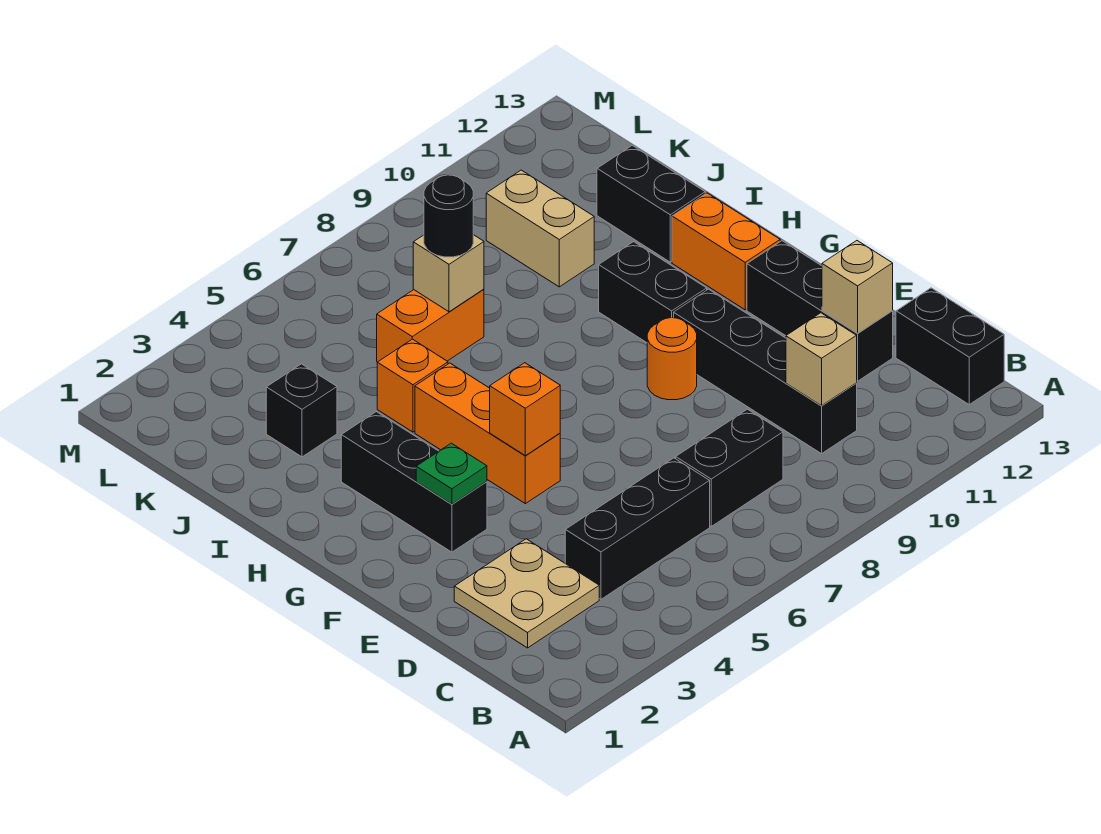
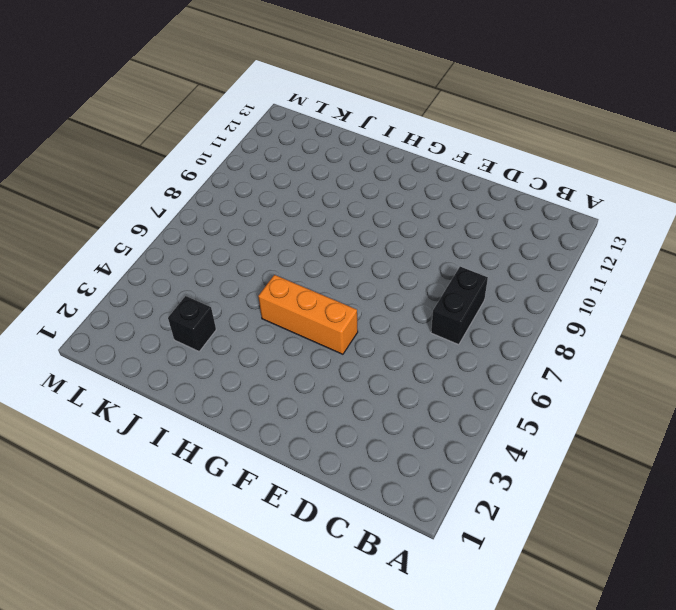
none -> black brick B13:C13 level 1
none -> tan plate C2:D3 level 1
none -> black brick C4:C6 level 1

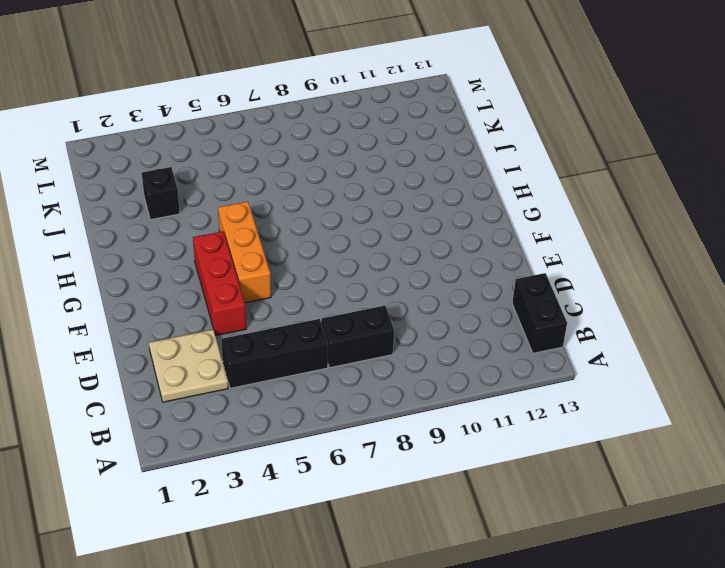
red brick E4:G4 level 1 -> none
none -> black brick C10:F10 level 1
none -> black brick D12:F12 level 1
none -> black brick F3:H3 level 1

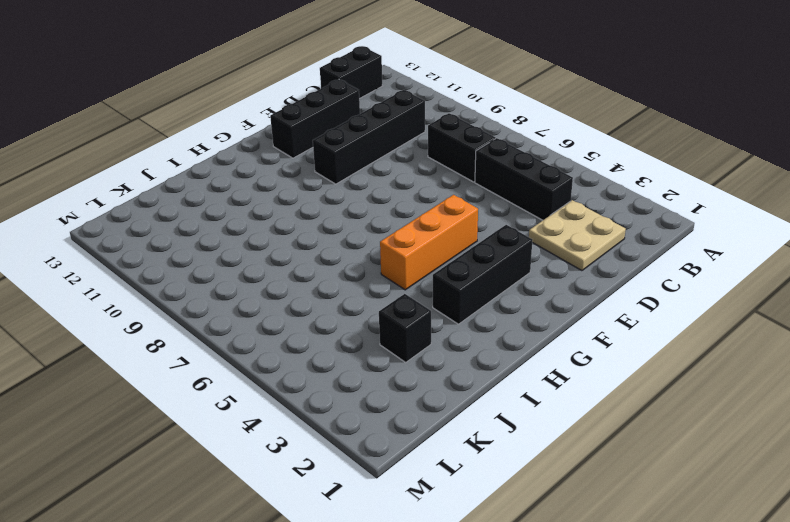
none -> orange round brick F9 level 1
none -> black brick G10:H10 level 1
none -> orange brick G12:H12 level 1

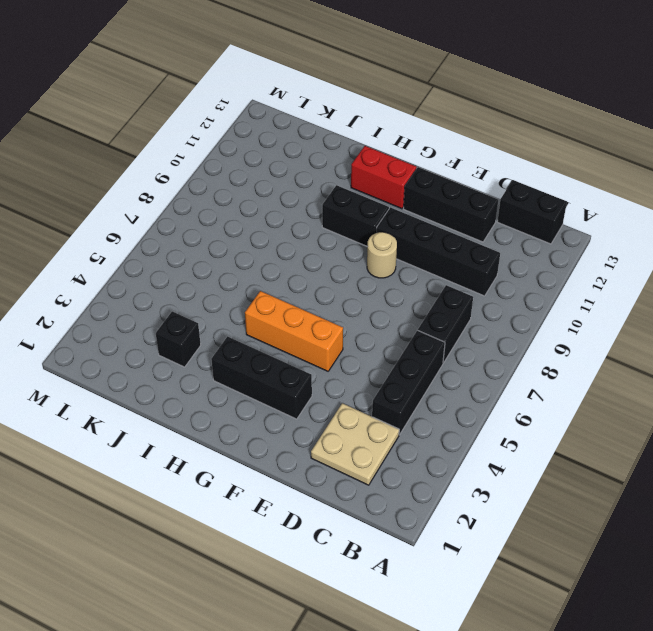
tan round brick F9 level 1 -> orange round brick F9 level 1
red brick G12:H12 level 1 -> orange brick G12:H12 level 1
none -> orange brick I5 level 1
none -> black brick I12:J12 level 1
none -> orange brick J6:J7 level 1

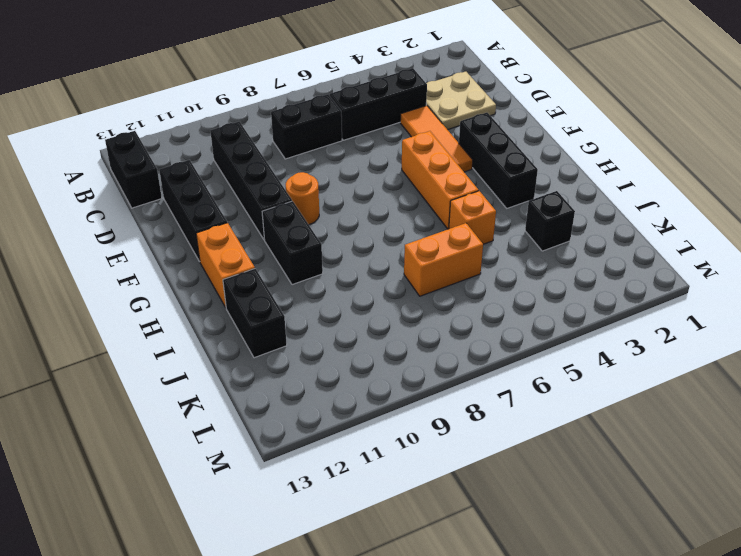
orange tile D4:F4 level 1 -> none
none -> tan brick J10:K10 level 1
none -> tan brick C10 level 2
none -> tan brick D12 level 2

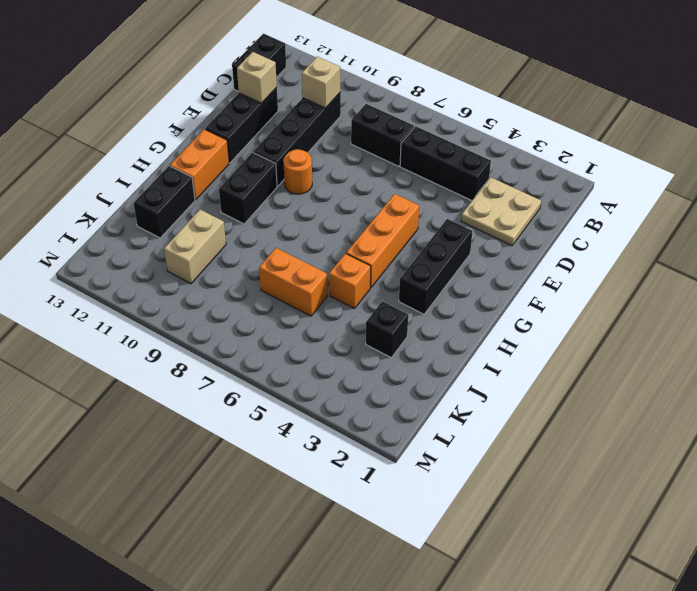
none -> green plate F3 level 2
none -> orange brick F5 level 2
none -> tan brick J7 level 2

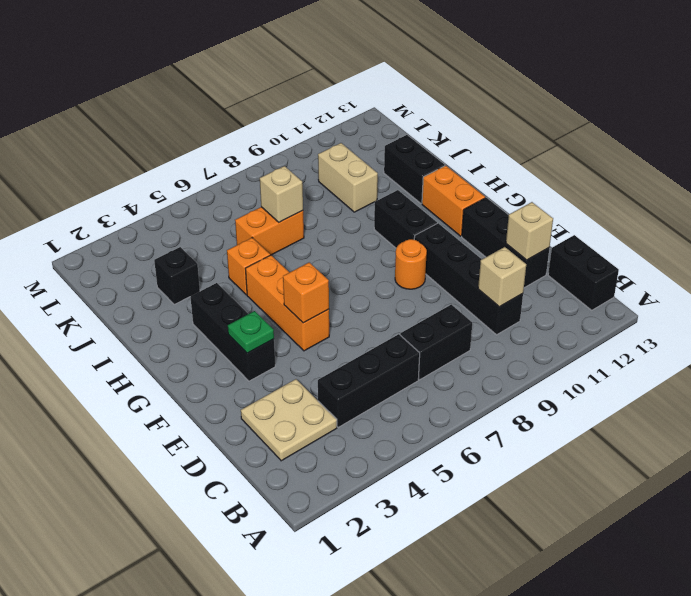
none -> black round brick J7 level 3

